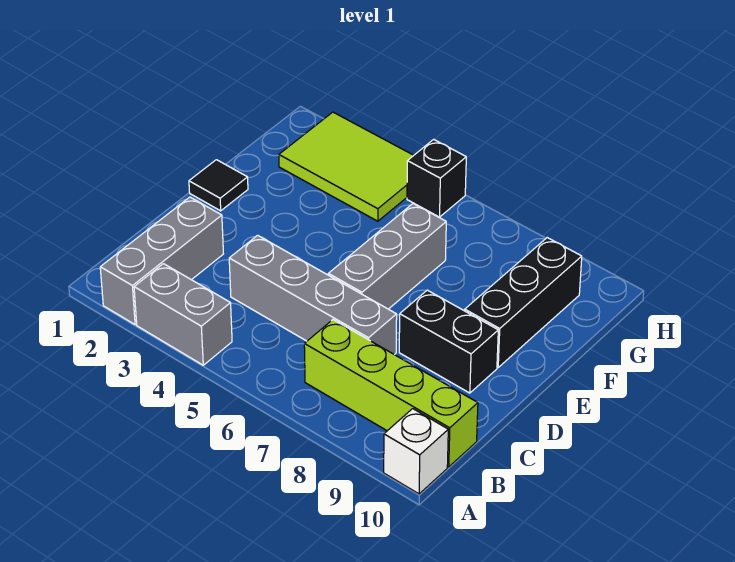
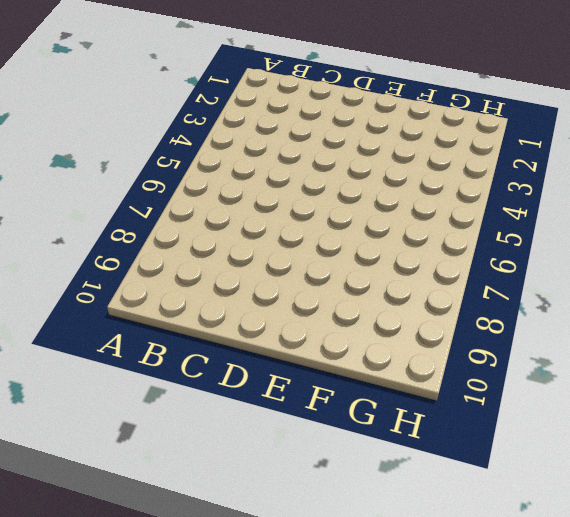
none -> grey brick A2:C2 level 1
none -> grey brick A3:A4 level 1

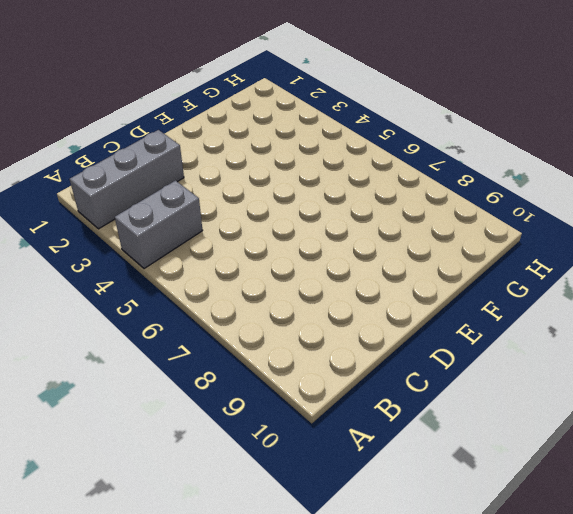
grey brick A4:B4 level 1 -> grey brick A3:A4 level 1
none -> white brick A10 level 1
none -> lime brick B7:B10 level 1

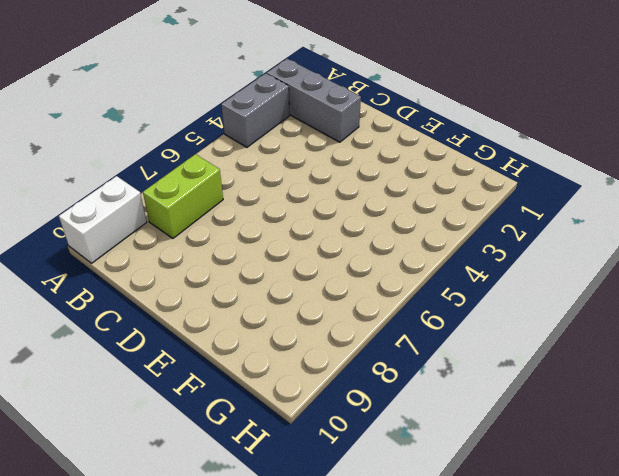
white brick A9:A10 level 1 -> white brick A10 level 1
lime brick B7:B8 level 1 -> lime brick B7:B10 level 1
none -> grey brick C4:C7 level 1
none -> grey brick D6:F6 level 1

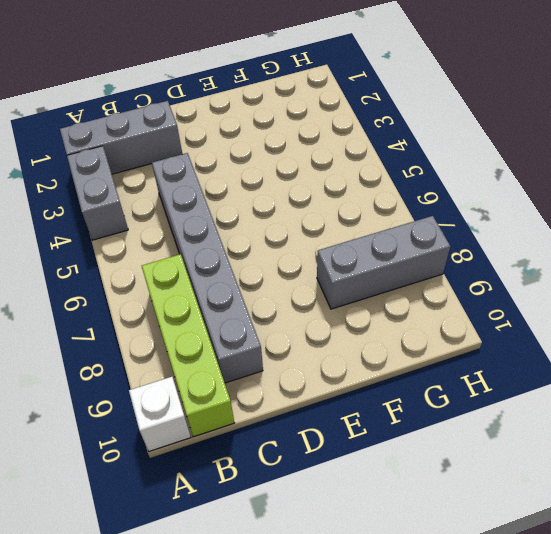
grey brick C4:C9 level 1 -> grey brick C4:C7 level 1
grey brick F8:H8 level 1 -> grey brick D6:F6 level 1
none -> black brick D8:D9 level 1
none -> black tile E1 level 1

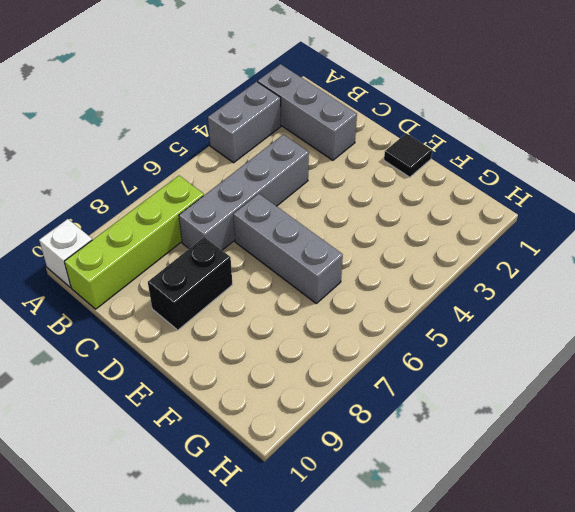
none -> black brick E9:G9 level 1
none -> lime tile G2:H4 level 1

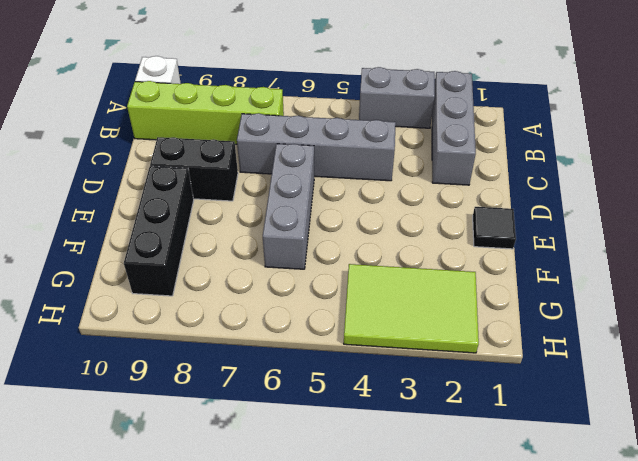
none -> black brick H5 level 1

